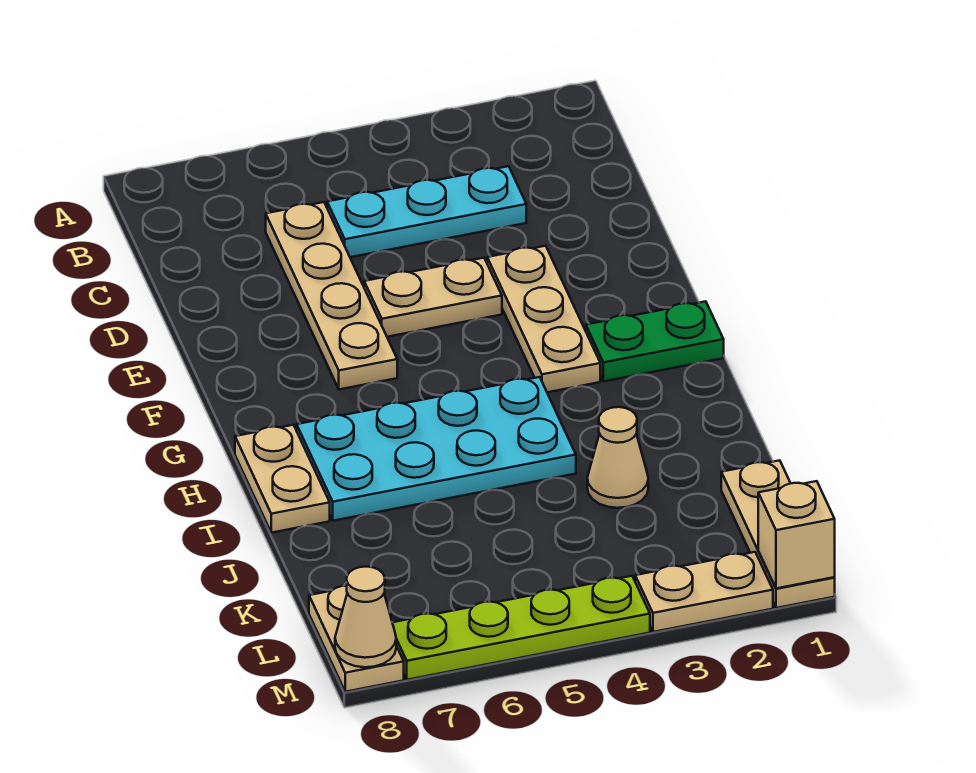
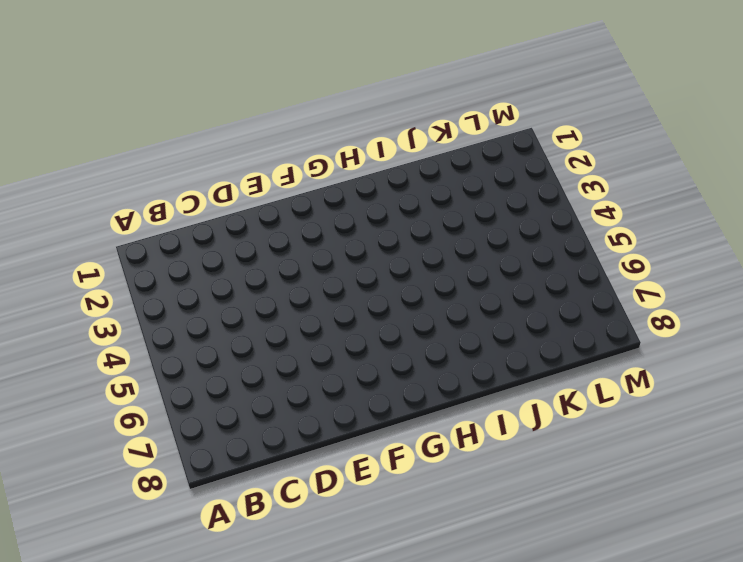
none -> cyan plate C3:C5 level 1
none -> tan plate C6:F6 level 1
none -> tan plate E3:G3 level 1

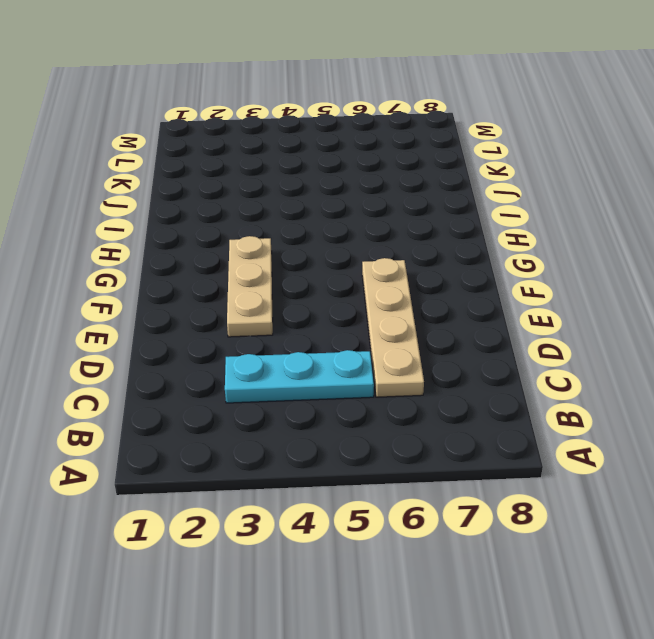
none -> tan plate E4:E5 level 1
none -> green plate G1:G2 level 1
none -> cyan plate H4:I7 level 1

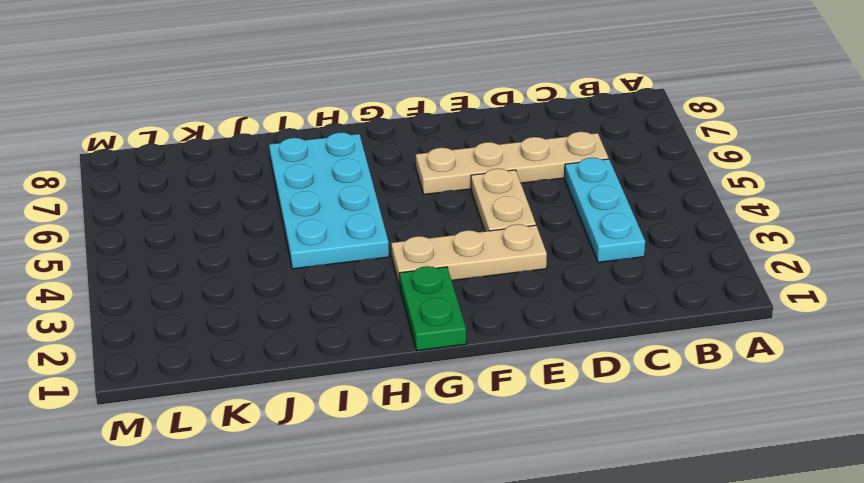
none -> tan plate H8:I8 level 1
none -> tan cone J3 level 1
none -> tan plate K1:M1 level 1

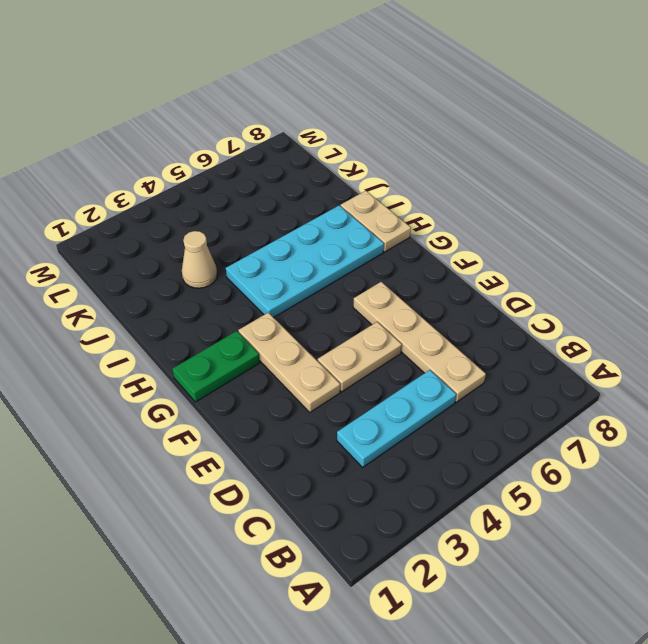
none -> tan plate K1:M1 level 1
none -> tan plate L8:M8 level 1
none -> tan plate M2:M3 level 1

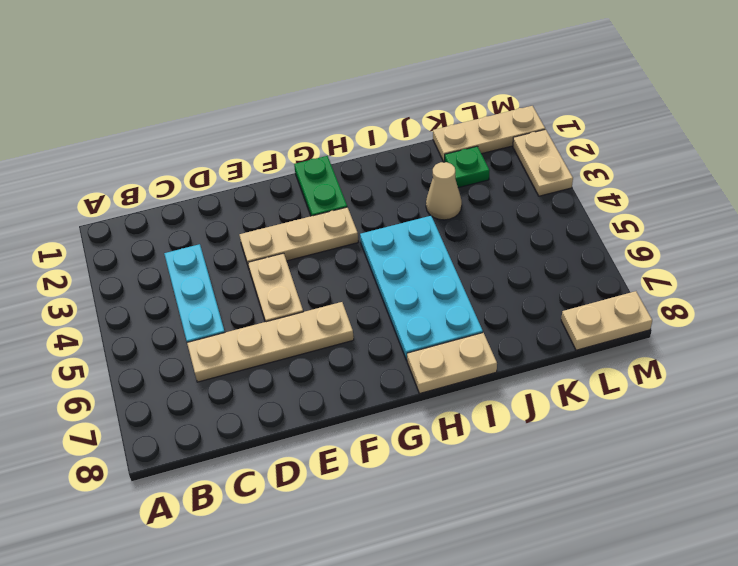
green plate K2 level 1 -> none
none -> lime plate M4:M7 level 1
none -> tan brick M1 level 2
none -> tan cone M8 level 2

